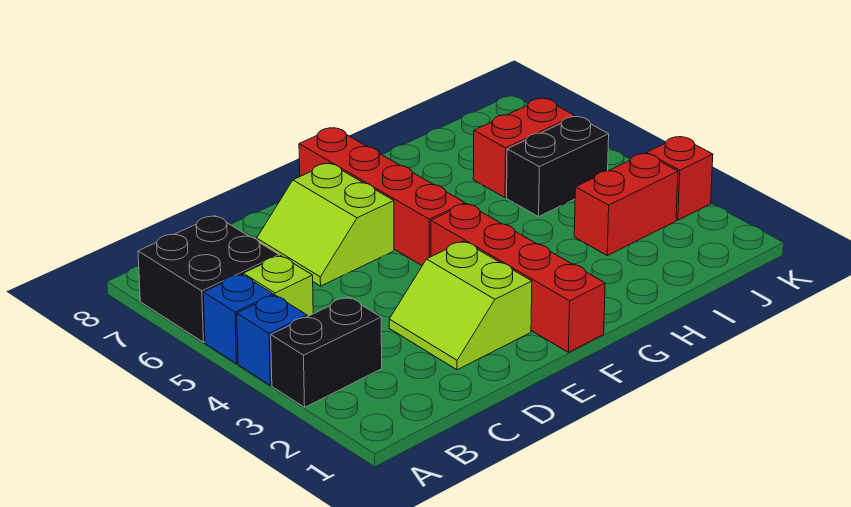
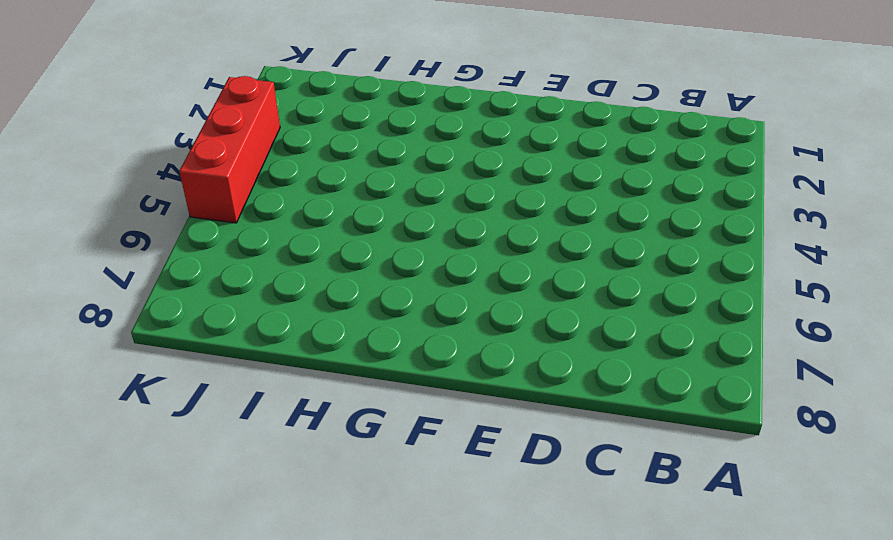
red brick K3:K5 level 1 -> red brick K3 level 1
none -> black brick A3:B3 level 1
none -> blue brick A4 level 1
none -> blue brick A5 level 1

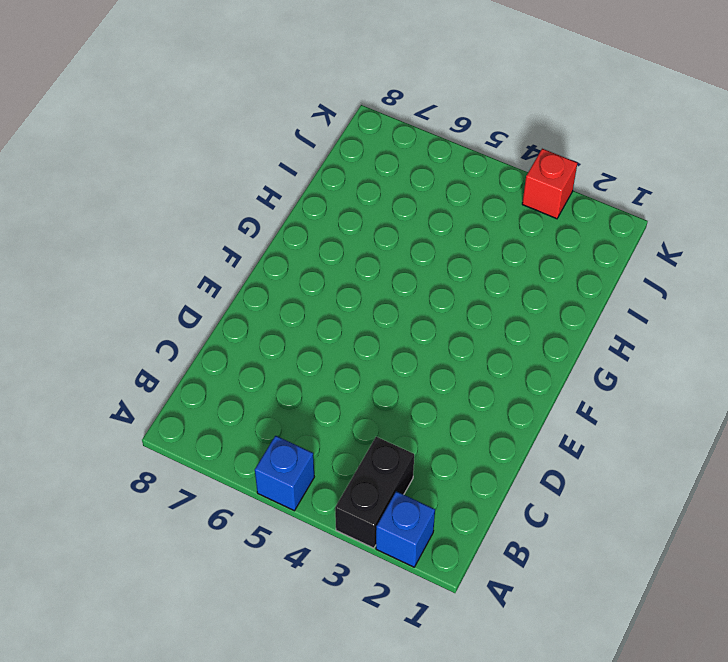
blue brick A2 level 1 -> blue brick A4 level 1
none -> black brick A6:B7 level 1
none -> lime brick B5 level 1
none -> lime slope D2:E3 level 1 top E

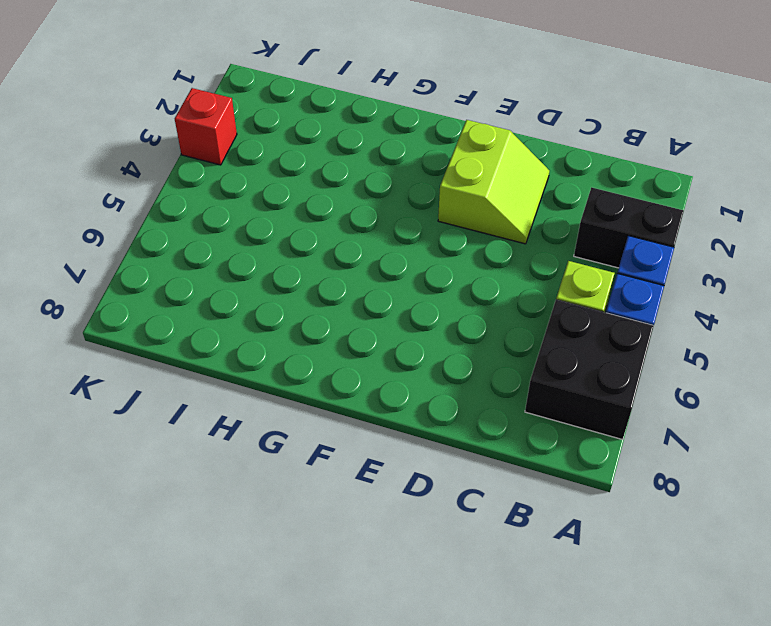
none -> lime slope D6:E7 level 1 top E
none -> red brick F1:F4 level 1
none -> red brick F5:F8 level 1

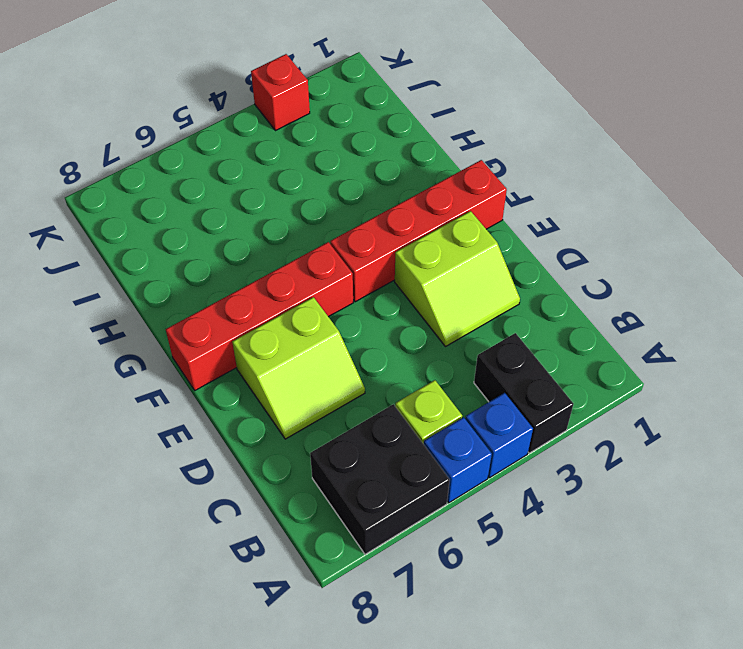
none -> red brick I3:J3 level 1
none -> black brick I5:J5 level 1
none -> red brick I6:J6 level 1

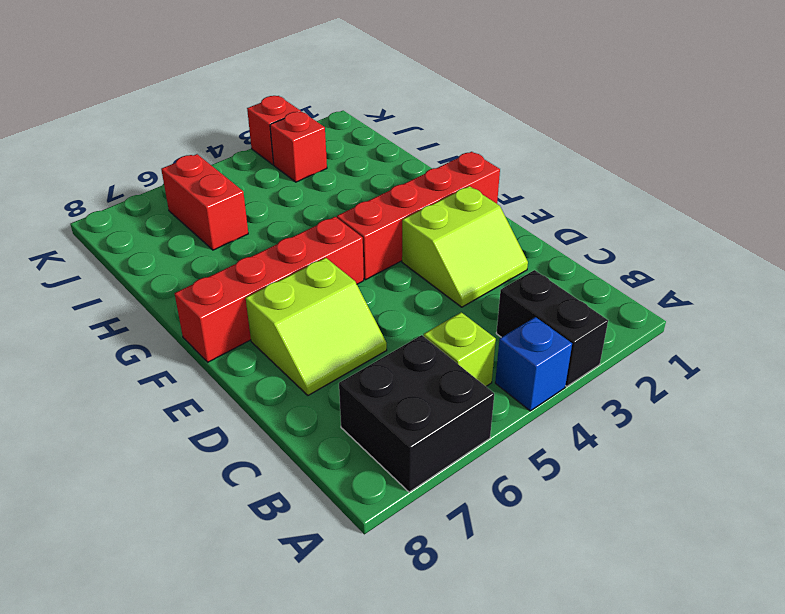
red brick J3 level 1 -> red brick I3:J3 level 1
none -> blue brick A5 level 1
none -> black brick I5:J5 level 1

